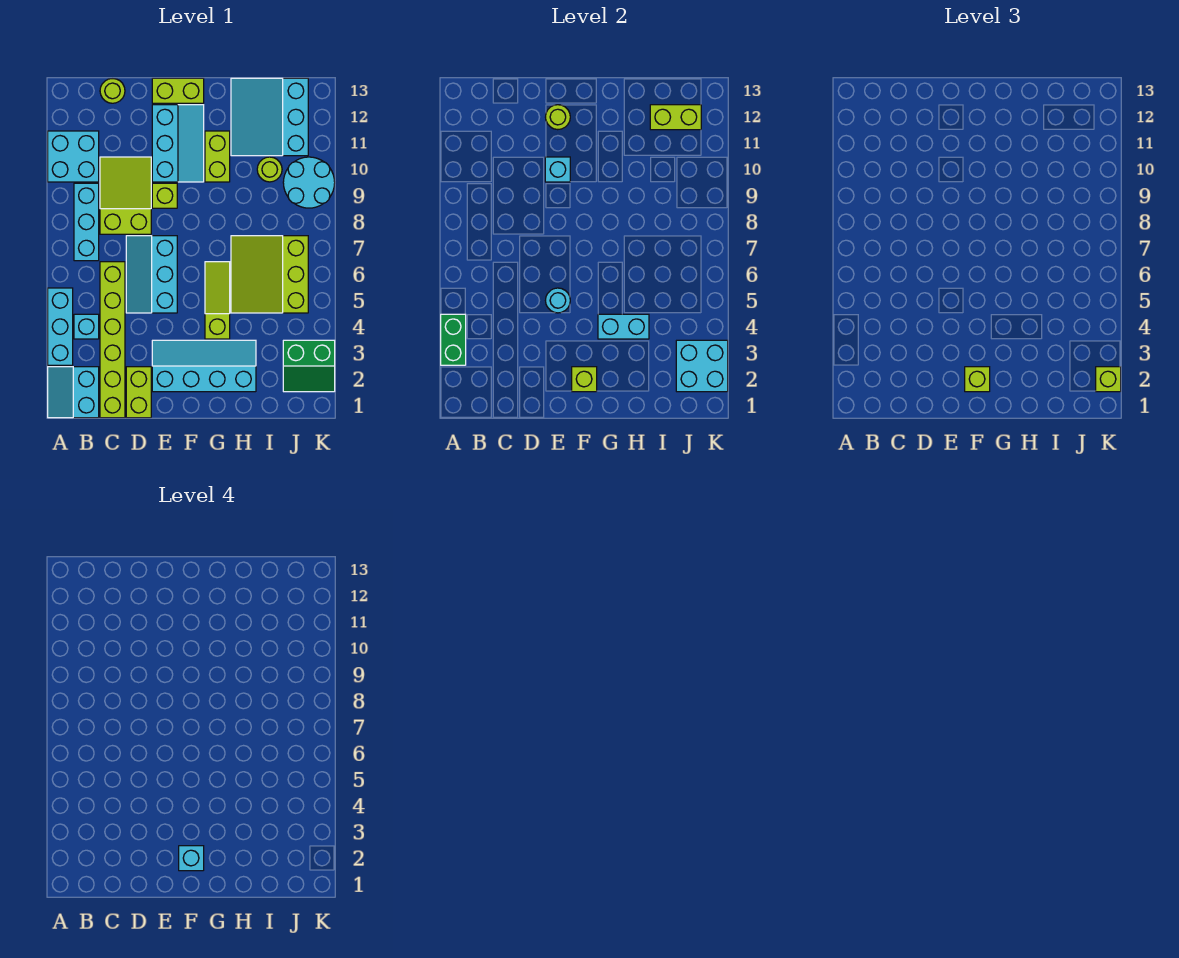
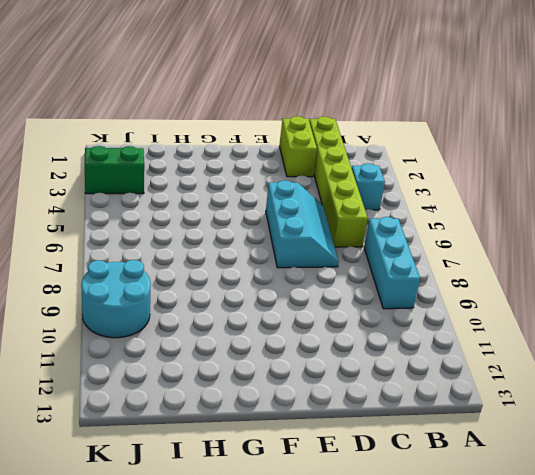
none -> cyan slope A1:B2 level 1 top B
none -> cyan brick A3:A5 level 1
none -> cyan brick A10:B11 level 1
none -> lime slope C8:D10 level 1 top 8

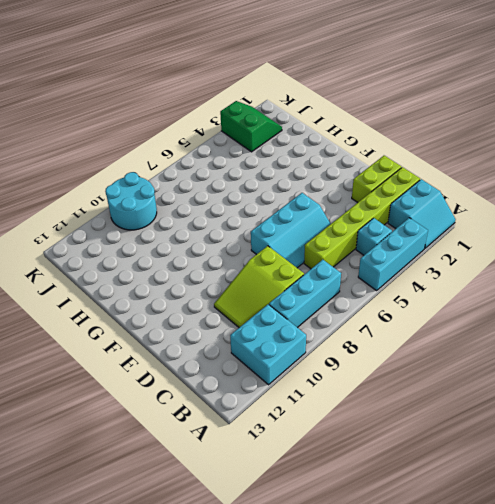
none -> lime round brick C13 level 1
none -> cyan slope E2:H3 level 1 top 2
none -> lime brick E9 level 1
none -> cyan slope E10:F12 level 1 top E

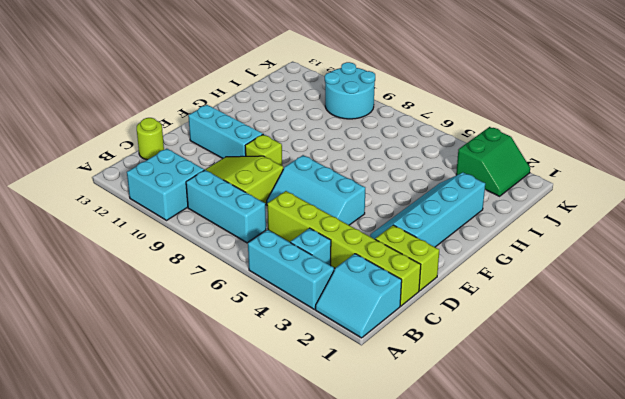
none -> lime brick E13:F13 level 1
none -> lime slope G4:G6 level 1 top 4
none -> lime brick G10:G11 level 1
none -> lime slope H5:J7 level 1 top J

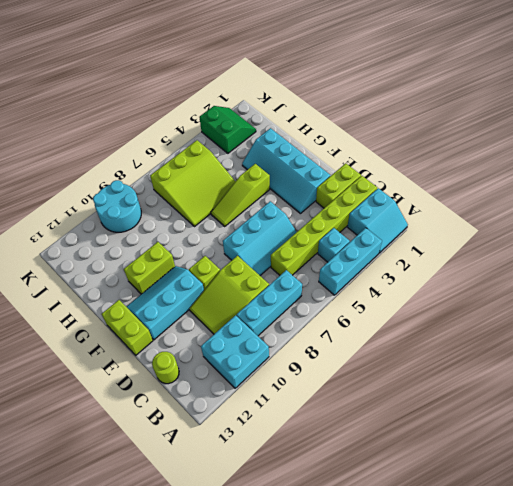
none -> cyan slope H11:J13 level 1 top J
none -> lime round brick I10 level 1
none -> green brick A3:A4 level 2
none -> cyan round brick E5 level 2

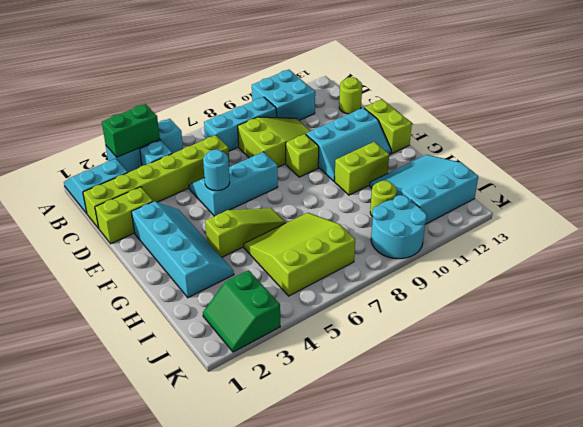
none -> cyan brick E10 level 2
none -> lime round brick E12 level 2
none -> lime brick F2 level 2
none -> cyan brick G4:H4 level 2

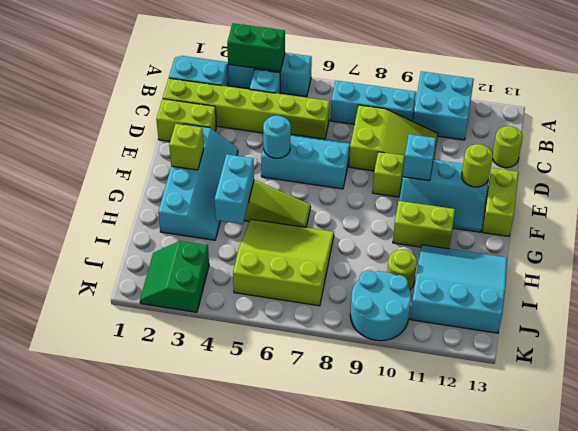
none -> lime brick I12:J12 level 2
none -> cyan brick J2:K3 level 2
none -> lime brick F2 level 3
none -> lime brick K2 level 3

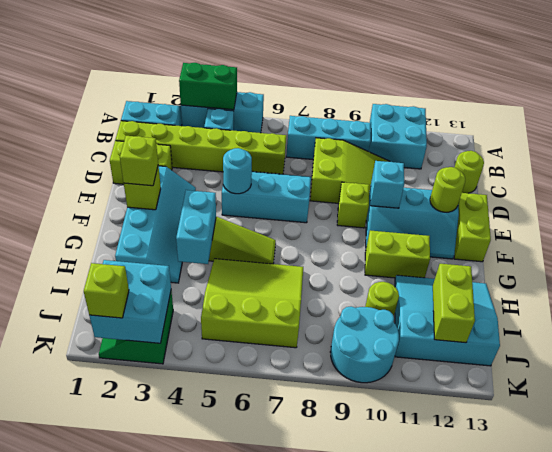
none -> cyan brick F2 level 4

